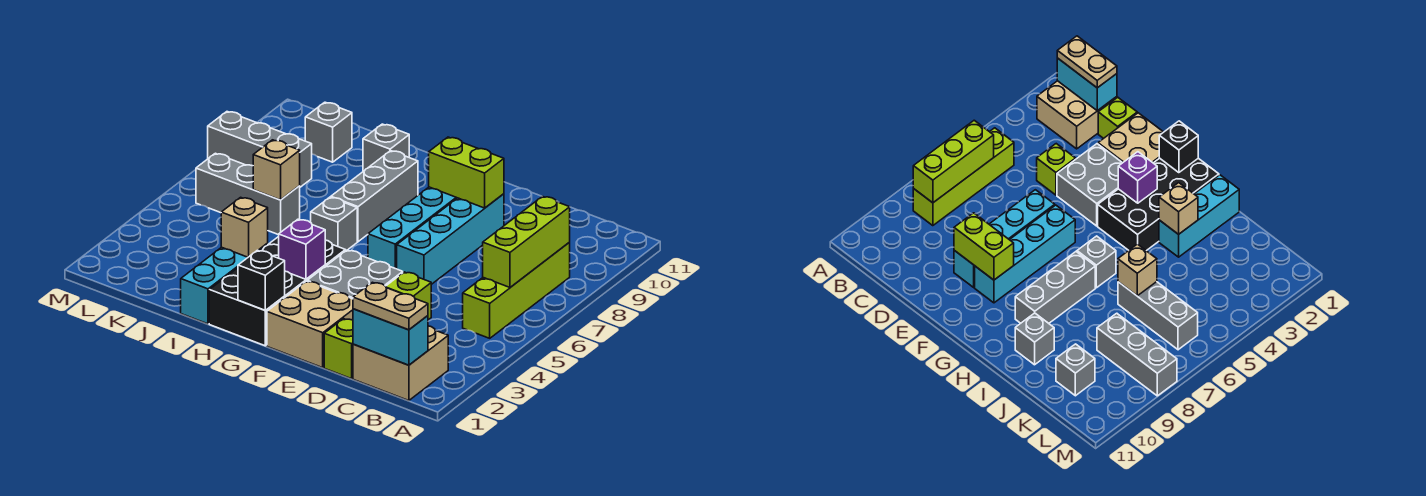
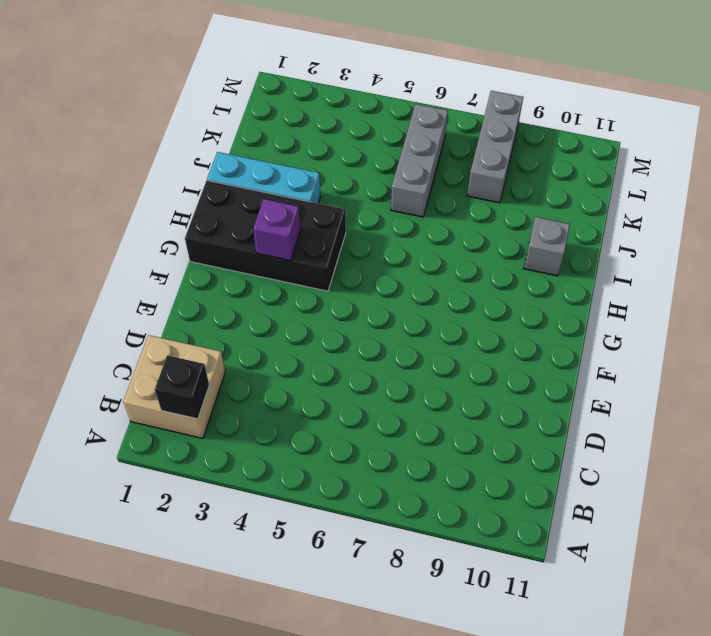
black brick B2 level 2 -> black brick G1 level 2
none -> lime brick B5:B8 level 1
none -> lime brick D1 level 1
none -> lime brick D4 level 1

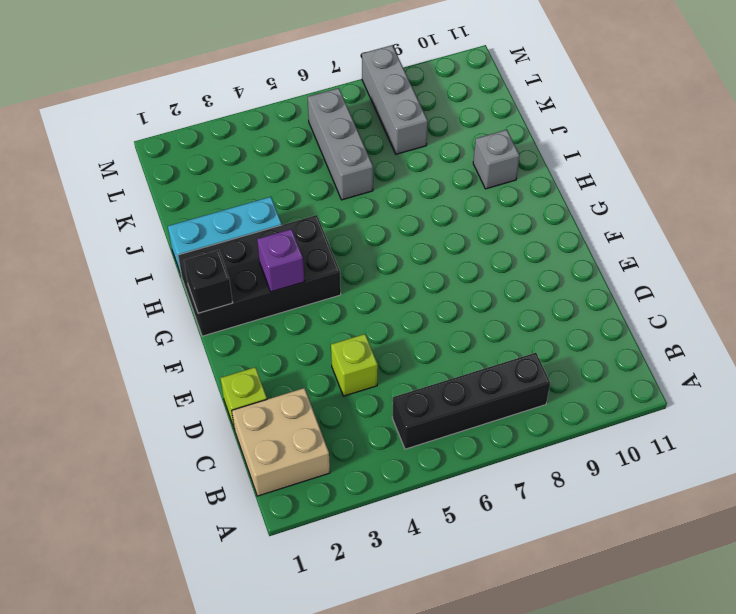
black brick B5:B8 level 1 -> lime brick B5:B8 level 1
none -> tan brick E1:F2 level 1
none -> grey brick E3:F4 level 1
none -> cyan brick E6:E9 level 1

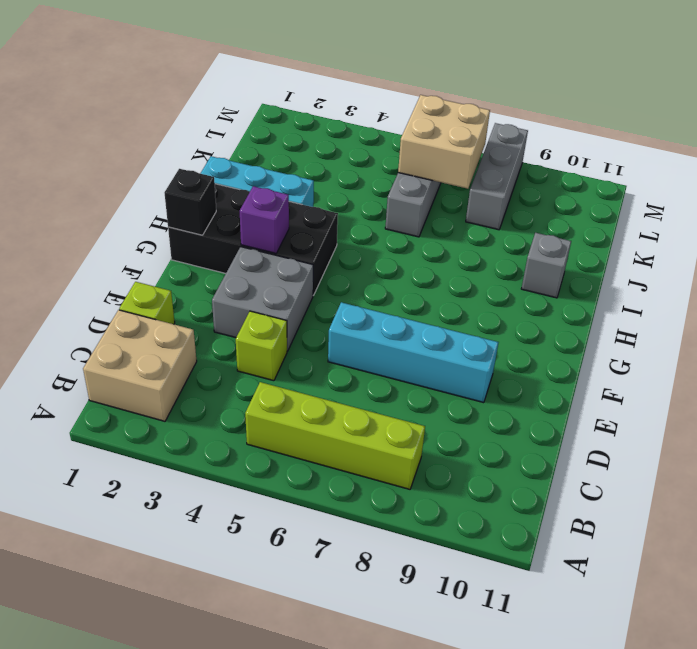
tan brick K6:L7 level 2 -> tan brick E1:F2 level 1
none -> cyan brick F6:F9 level 1
none -> grey brick H6 level 1
none -> grey brick H7:H9 level 1

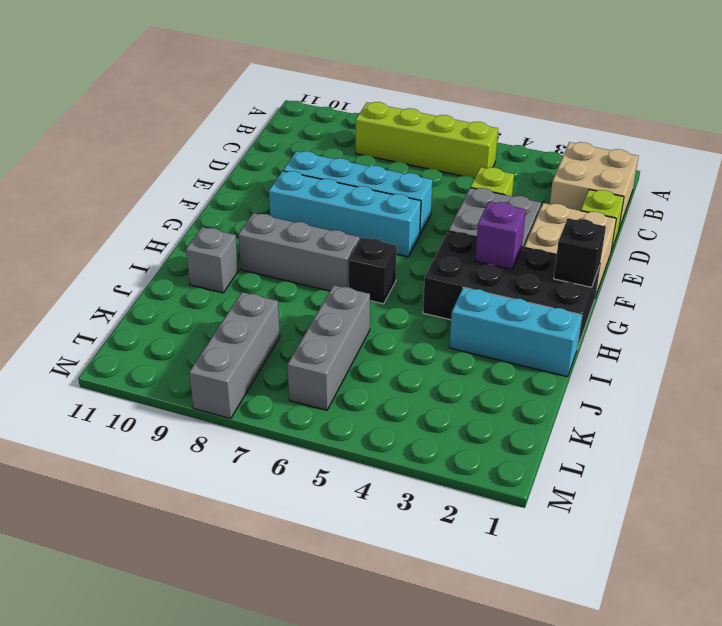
black brick H6 level 1 -> grey brick H6 level 1
none -> grey brick K10 level 1
none -> cyan brick B1:C1 level 2
none -> lime brick B6:B8 level 2

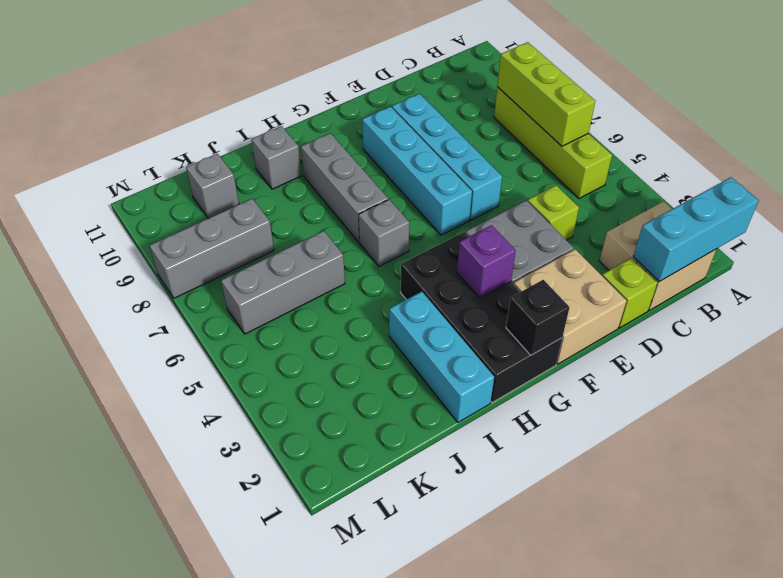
cyan brick A1:C1 level 2 -> cyan brick B1:C1 level 2
none -> lime brick E9:F9 level 2
none -> tan brick I3 level 2
none -> tan brick J6 level 2

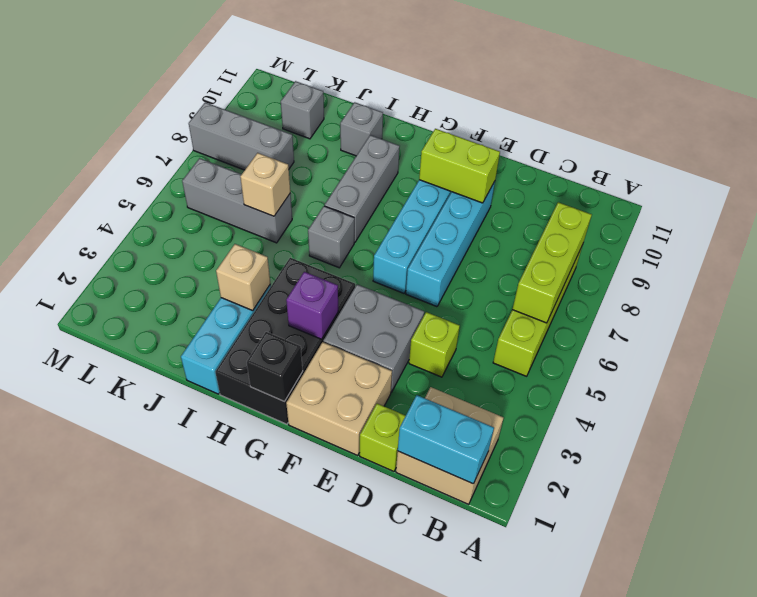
none -> tan plate B1:C1 level 3

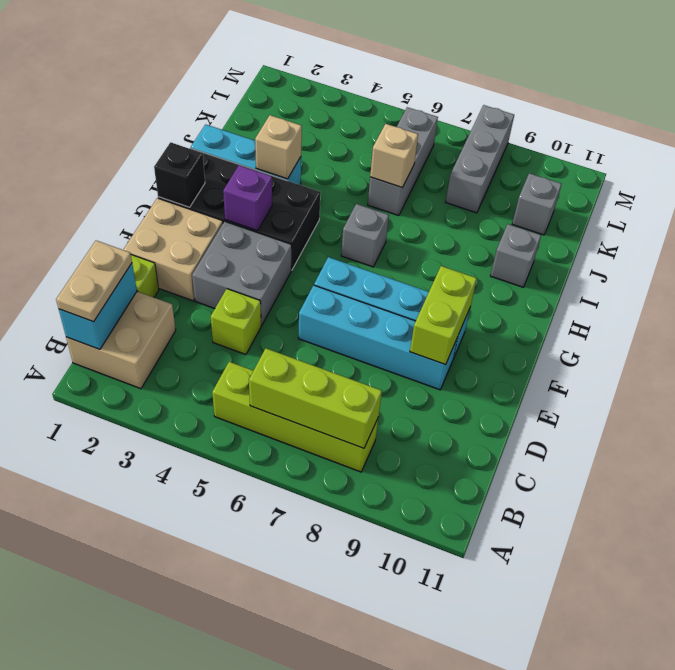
none -> grey brick H7:H9 level 1

